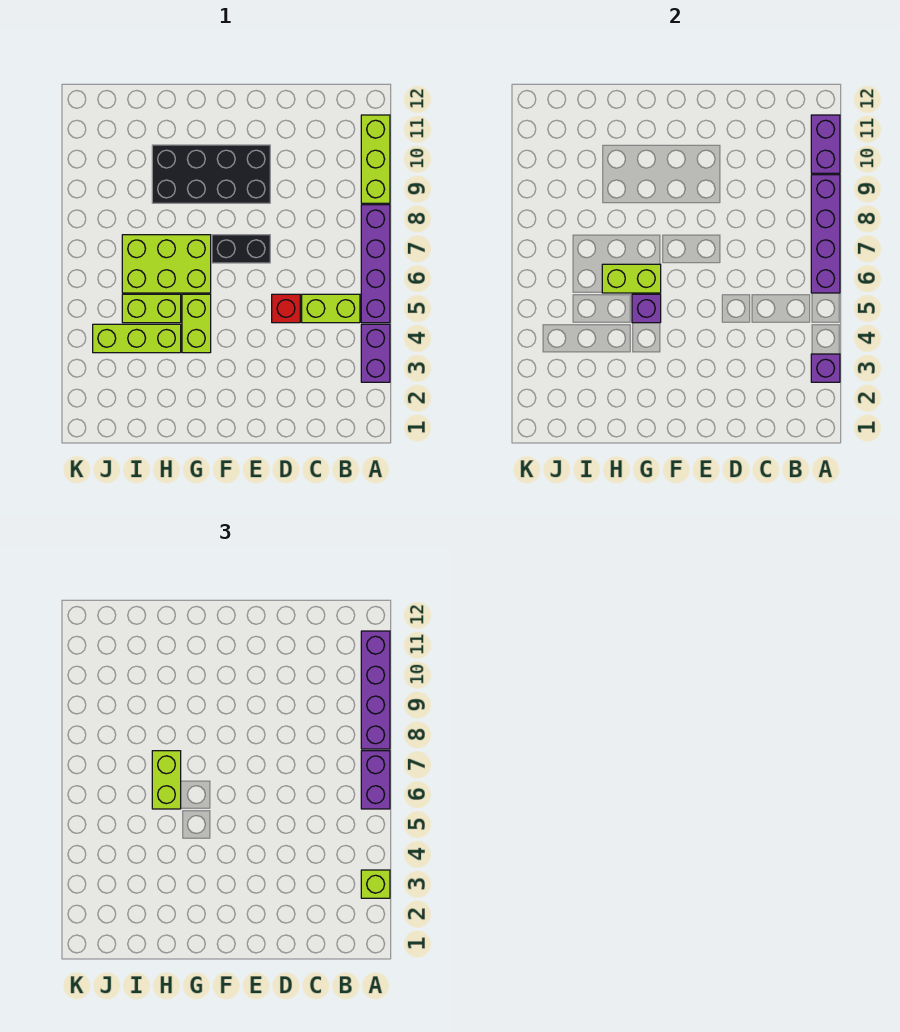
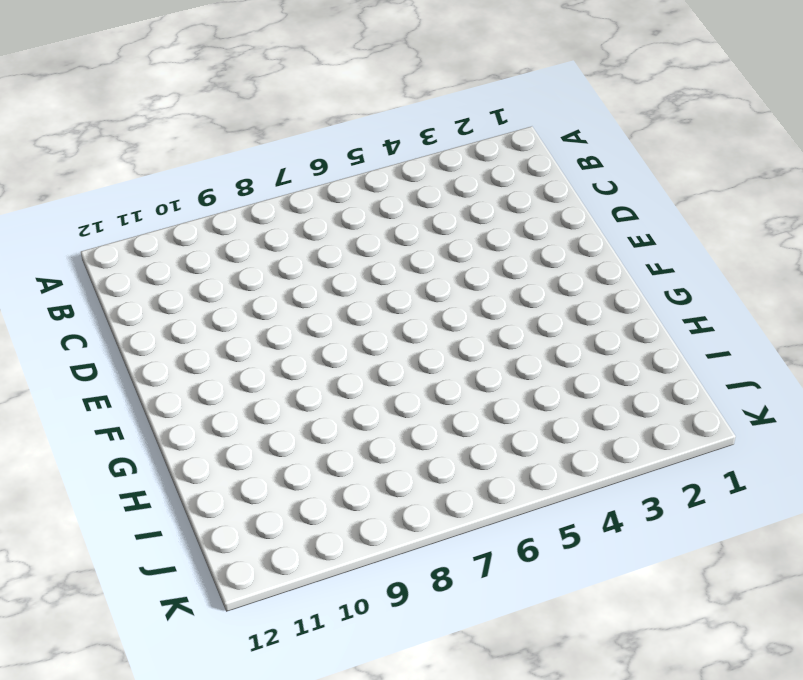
none -> purple brick A3:A4 level 1
none -> purple brick A5:A8 level 1
none -> lime brick A9:A11 level 1

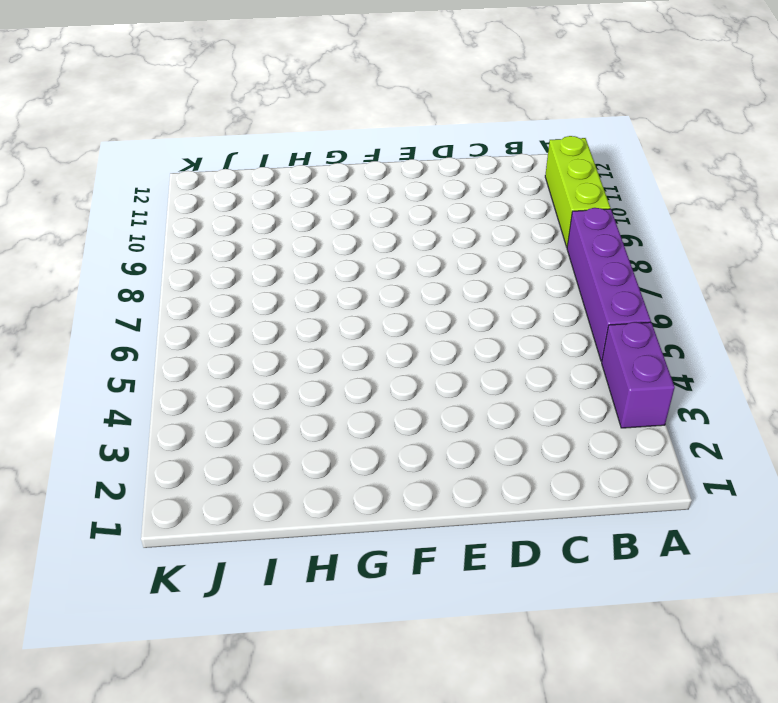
none -> lime brick B5:C5 level 1
none -> red brick D5 level 1
none -> black brick E7:F7 level 1

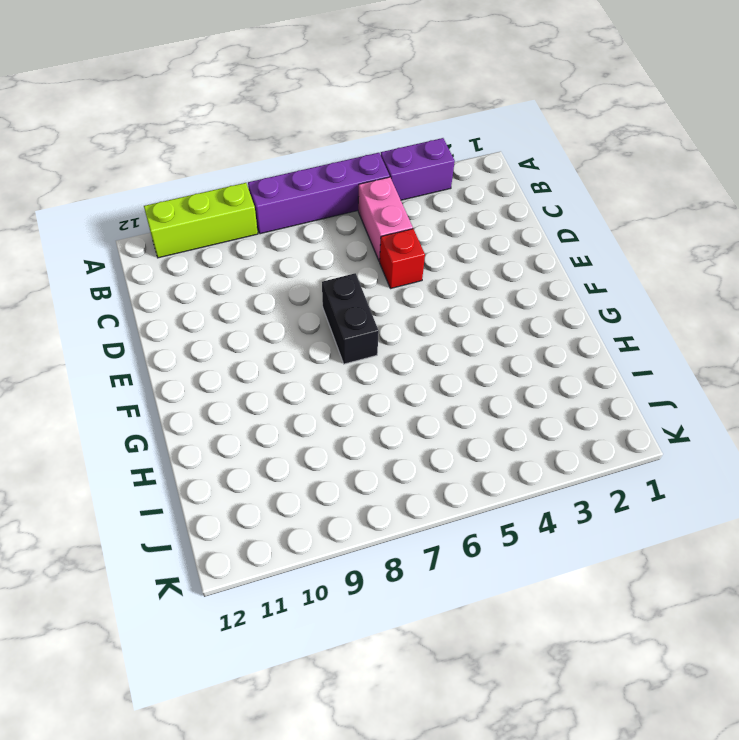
pink brick B5:C5 level 1 -> lime brick B5:C5 level 1
none -> black brick E9:H10 level 1
none -> lime brick G4:G5 level 1
none -> lime brick G6:I7 level 1

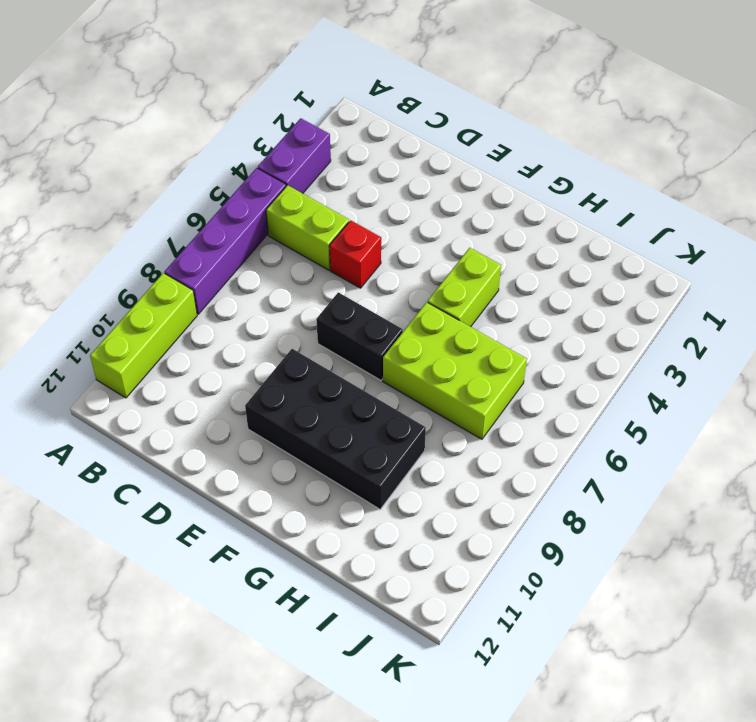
none -> lime brick H4:J4 level 1
none -> lime brick H5:I5 level 1
none -> purple brick A3 level 2

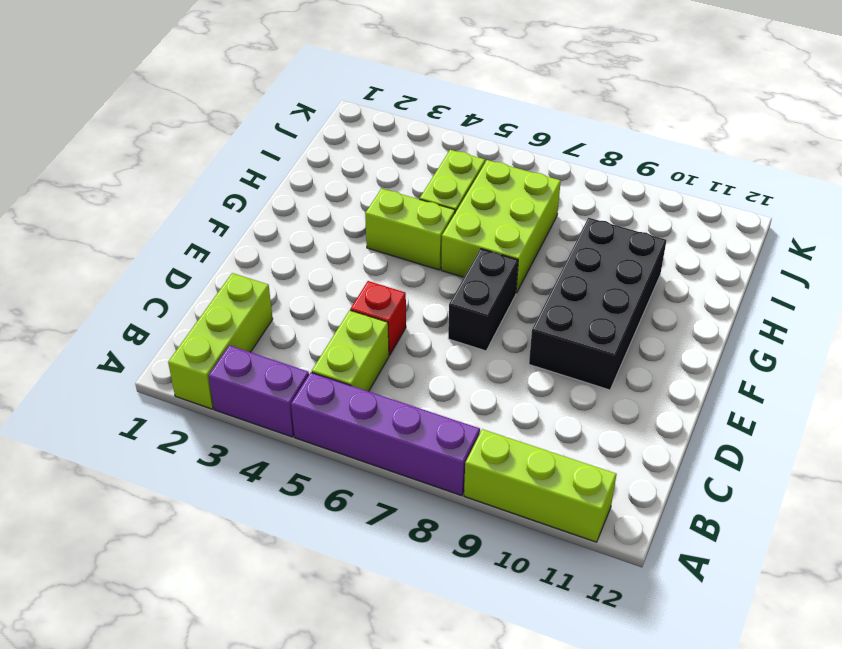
lime brick A2:C2 level 1 -> lime brick H4:J4 level 1
none -> purple brick A3 level 2
none -> purple brick A6:A9 level 2
none -> purple brick A10:A11 level 2

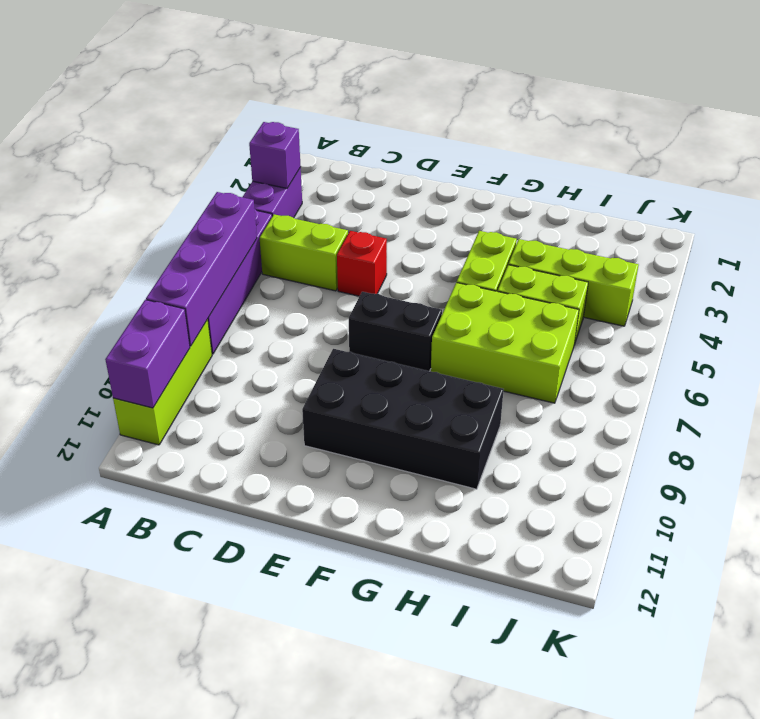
none -> purple brick G5 level 2
none -> lime brick G6:H6 level 2
none -> lime brick A3 level 3

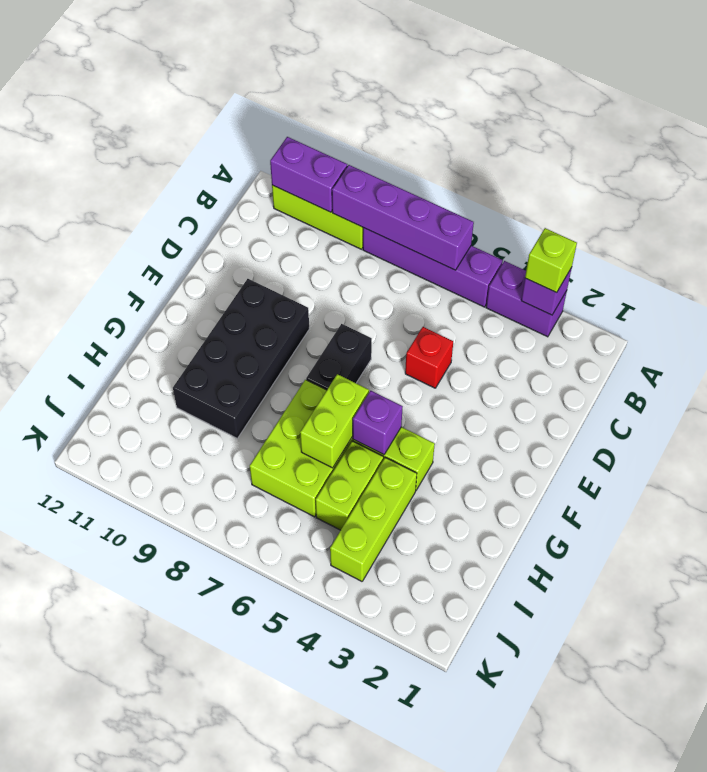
none -> lime brick B5:C5 level 1
none -> purple brick A6:A7 level 3
none -> purple brick A8:A11 level 3

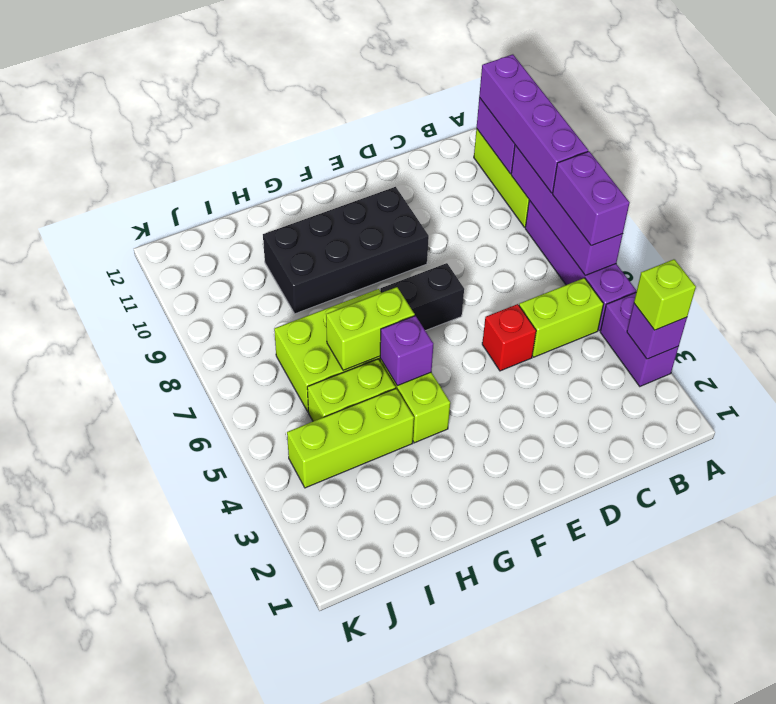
none -> lime brick H6:H7 level 3

